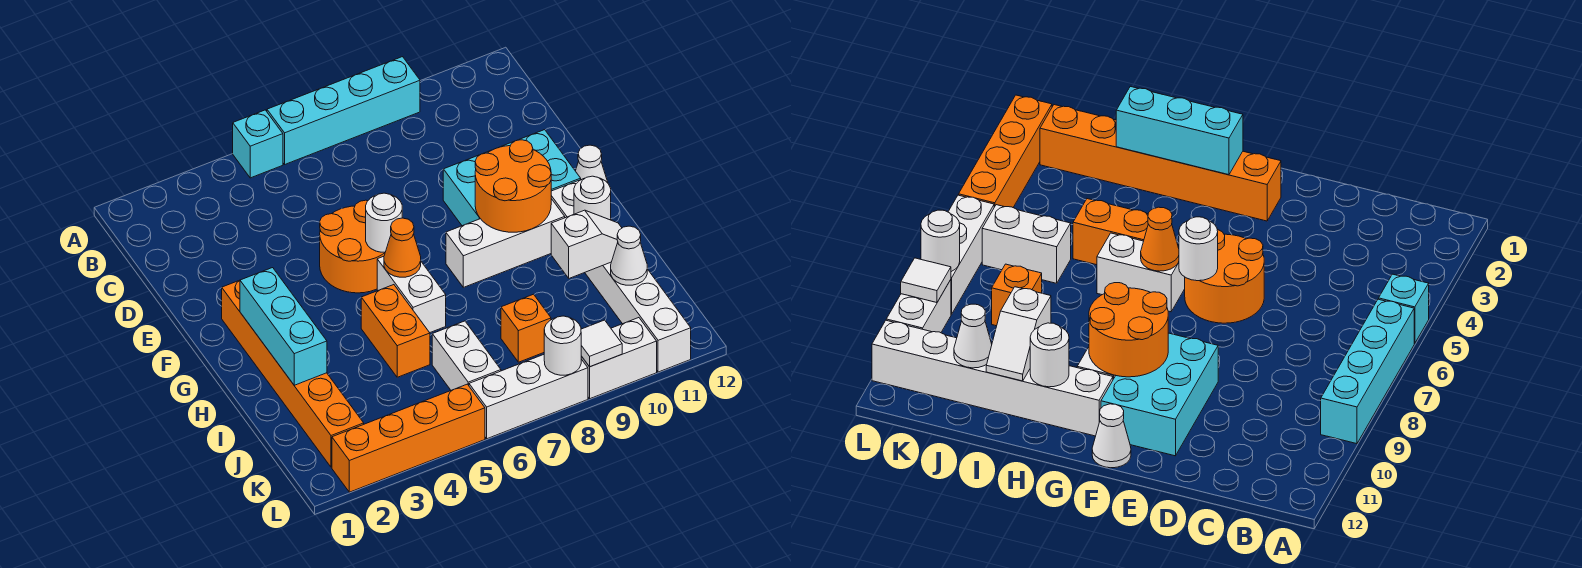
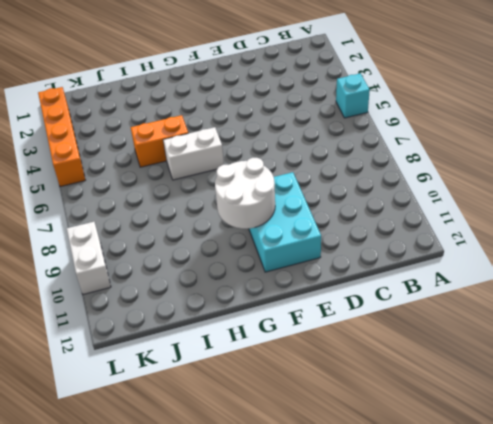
white round brick F9:G10 level 2 -> orange round brick F9:G10 level 2
none -> cyan brick A6:A9 level 1
none -> orange round brick E5:F6 level 1
none -> orange brick F2:K2 level 1

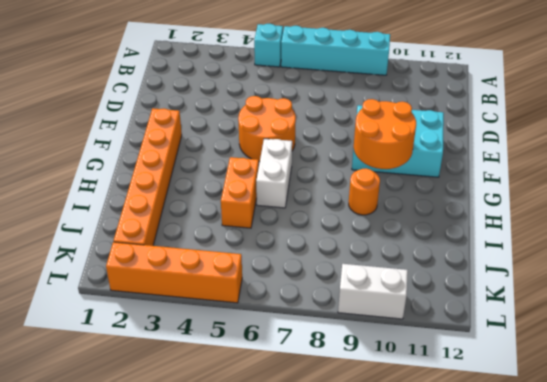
orange round brick H9 level 1 -> none
none -> white cone F12 level 1
none -> white brick G8:G10 level 1
none -> white brick G11:L11 level 1

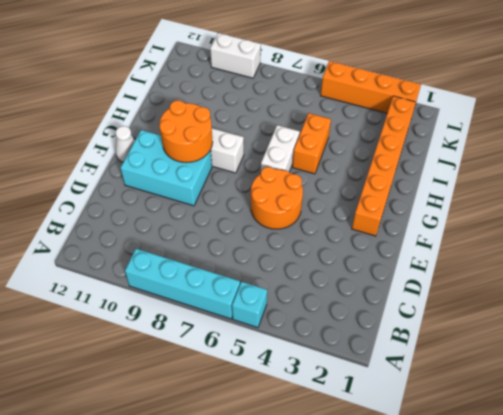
none -> white brick G11:L11 level 1
none -> white brick J6:K6 level 1
none -> orange brick J8 level 1

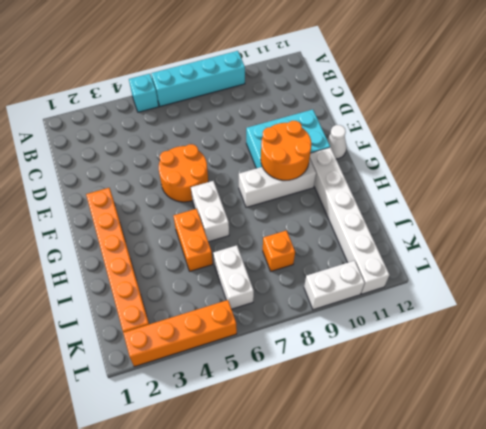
none -> white brick L6:L8 level 1
none -> white round brick F6 level 2
none -> cyan brick G2:I2 level 2

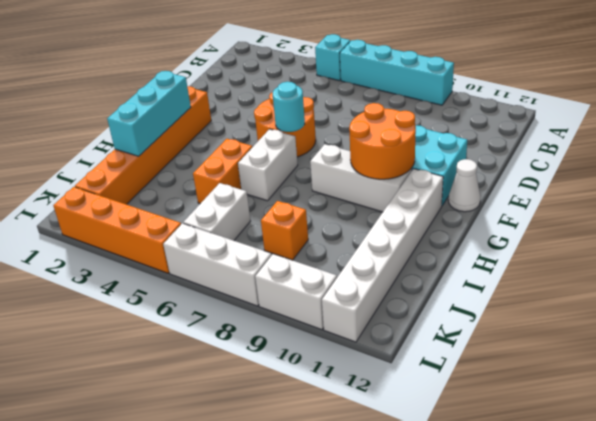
cyan round brick F6 level 2 -> white round brick F6 level 2
none -> orange cone G6 level 2
none -> white round brick H11 level 2
none -> white slope I10:I11 level 2 top 10

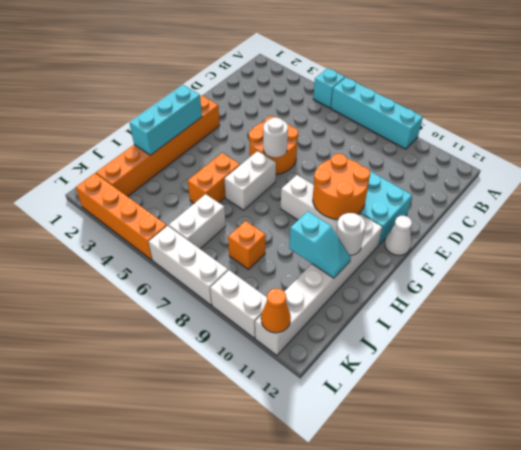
cyan slope I10:I11 level 2 top 10 -> white slope I10:I11 level 2 top 10
orange cone L11 level 2 -> orange cone G6 level 2
none -> white cone J11 level 2
none -> white round brick L8 level 2
none -> white tile L9 level 2

